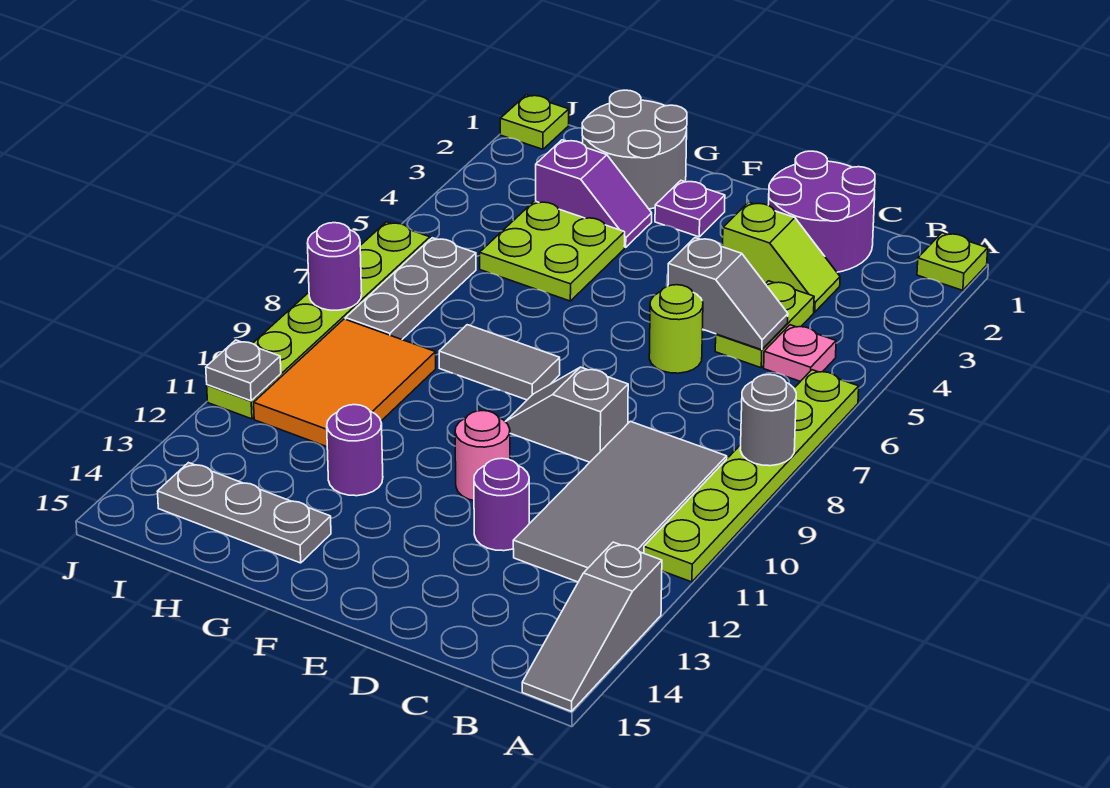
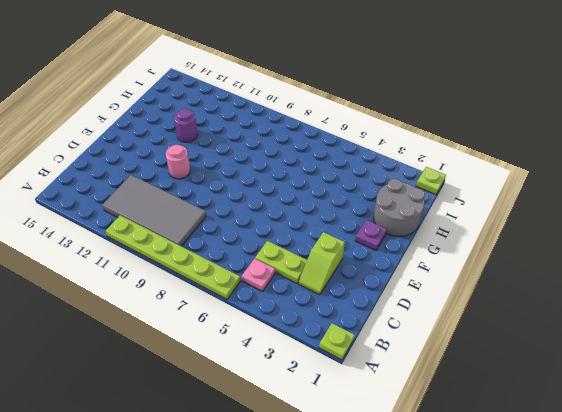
none -> grey slope A13:A15 level 1 top 13
none -> purple round brick C1:D2 level 1
none -> lime round brick D6 level 1

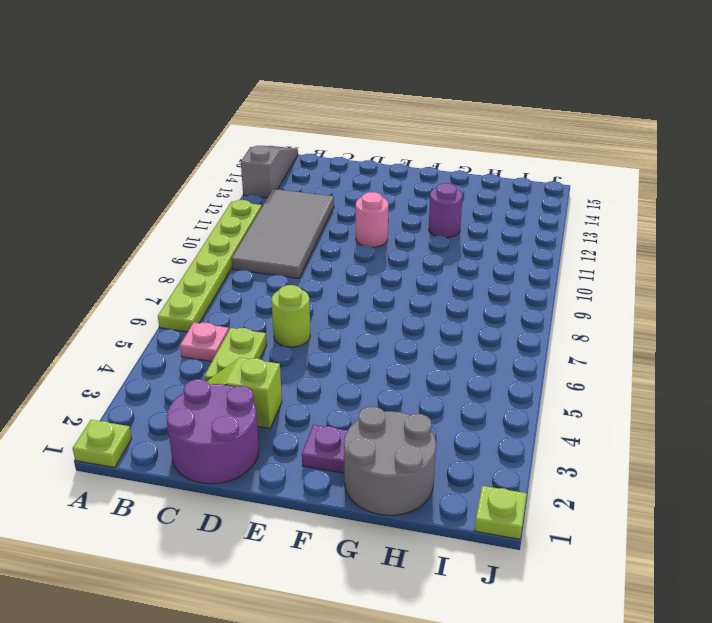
none -> grey slope D9:E9 level 1 top D
none -> purple round brick D12 level 1
none -> grey tile F8:G8 level 1

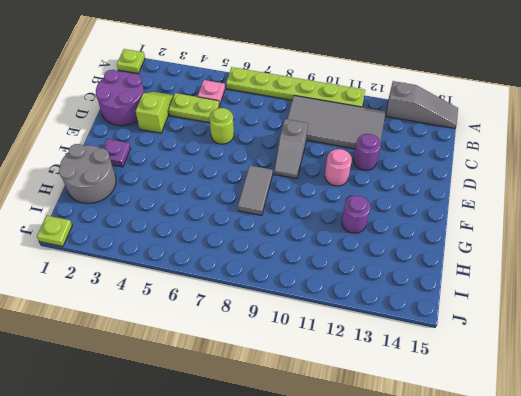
none -> purple slope G3:H3 level 1 top H
none -> lime plate G4:H5 level 1
none -> grey plate G14:I14 level 1

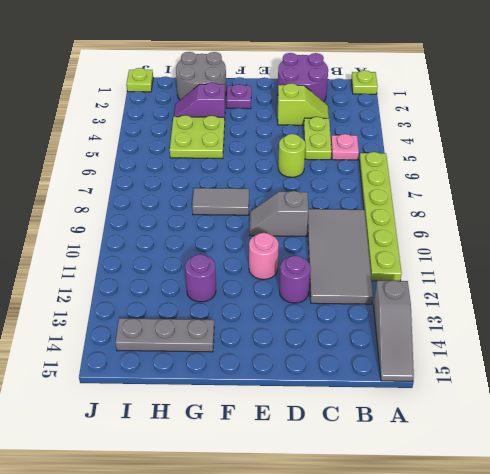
purple slope G3:H3 level 1 top G -> purple slope G3:H3 level 1 top H
none -> orange tile H9:I11 level 1
none -> grey plate I6:I8 level 1
none -> lime plate J6:J11 level 1

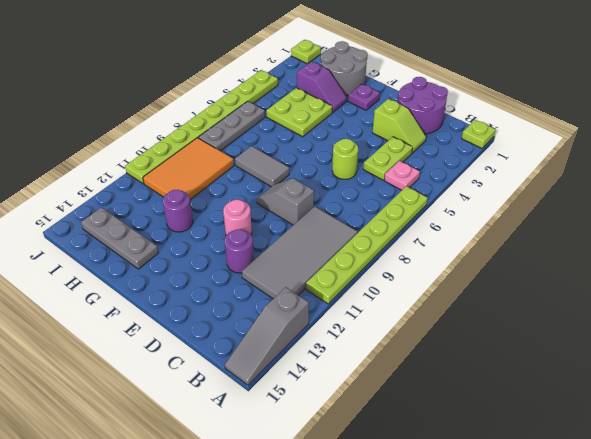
lime plate J4:J11 level 1 -> lime plate J6:J11 level 1
none -> grey round brick A8 level 2
none -> grey slope C5:D5 level 2 top D
none -> purple round brick J8 level 2

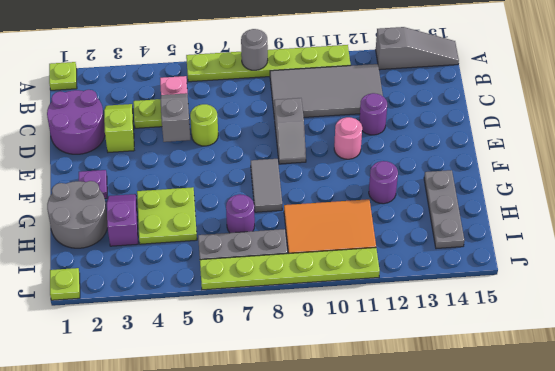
purple round brick H7 level 1 -> purple round brick J8 level 2
none -> grey plate J11 level 2

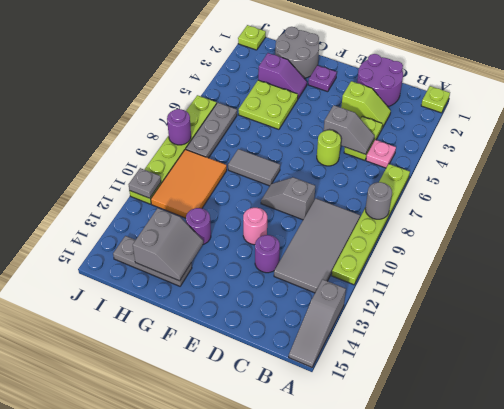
grey slope G13:H14 level 2 top H -> none

